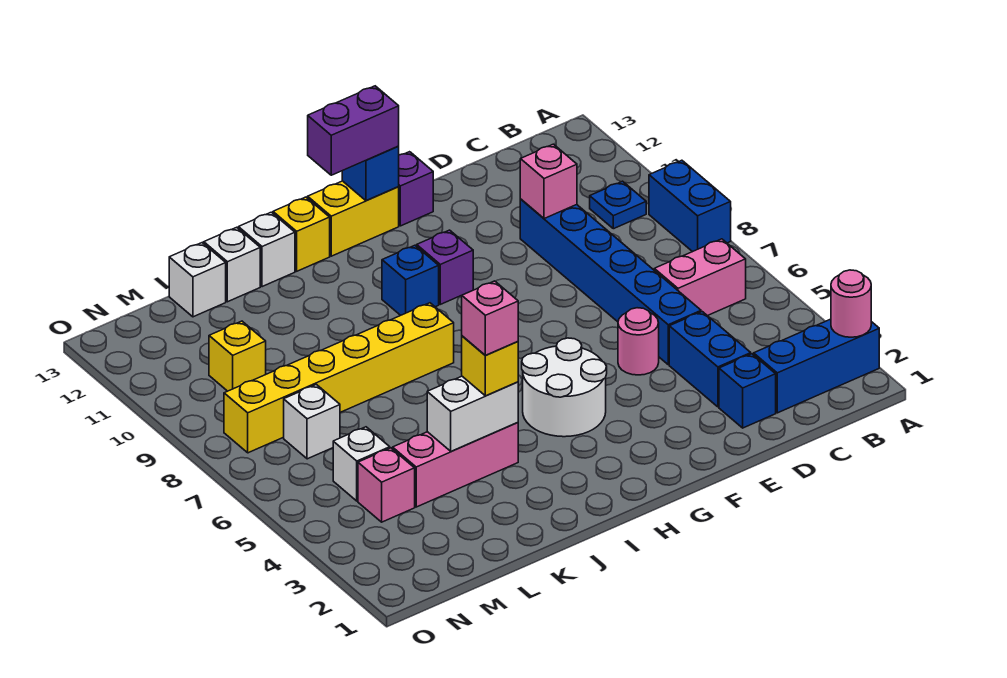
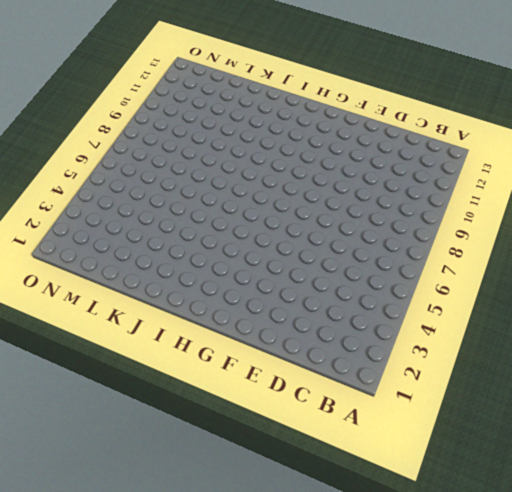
none -> blue brick A2:C2 level 1
none -> blue brick A8:A9 level 1
none -> pink brick B6:C6 level 1
none -> blue plate B10 level 1

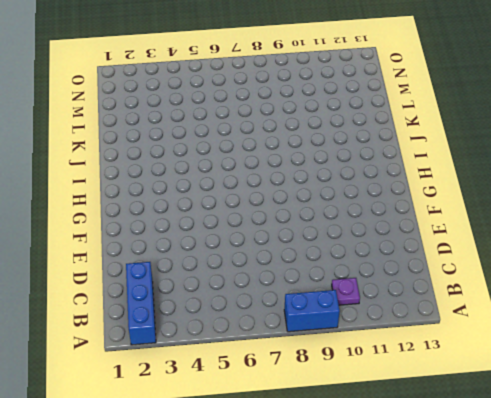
purple plate B10 level 1 -> blue plate B10 level 1
none -> pink brick B6:C6 level 1
none -> blue brick D2 level 1
none -> blue brick D3:D4 level 1
none -> blue brick D5:D10 level 1

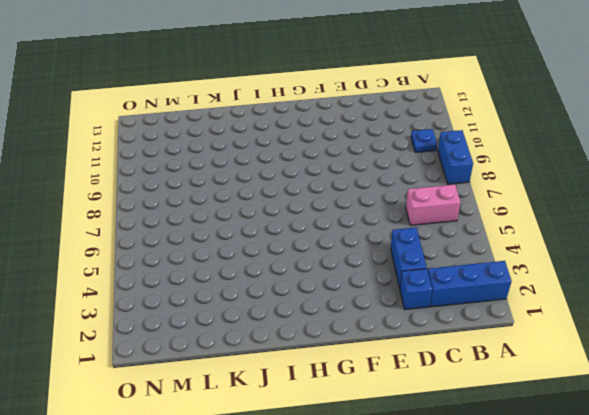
none -> blue brick D5:D10 level 1
none -> pink round brick E5 level 1
none -> purple brick F13 level 1
none -> white round brick G4:H5 level 1

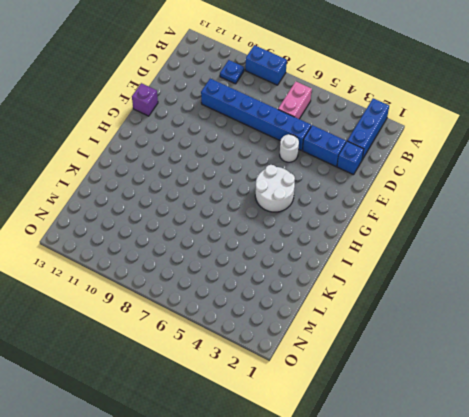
white round brick E5 level 1 -> pink round brick E5 level 1
none -> purple brick G10 level 1
none -> yellow brick G13:H13 level 1
none -> blue brick H10 level 1
none -> yellow brick I8:N8 level 1

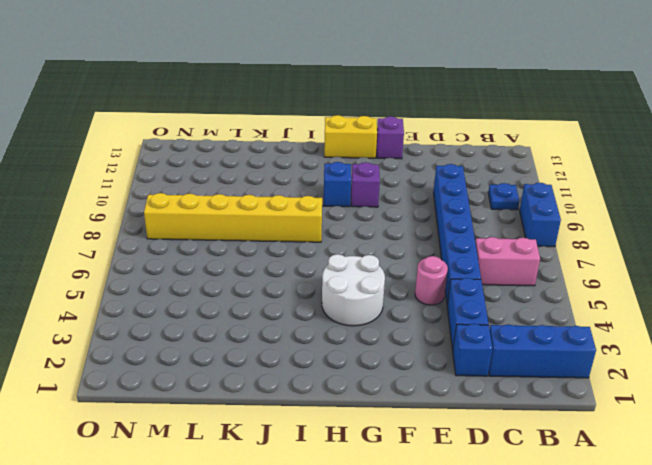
none -> yellow brick I13 level 1
none -> pink brick J4:L4 level 1
none -> white brick J13 level 1
none -> white brick K13 level 1

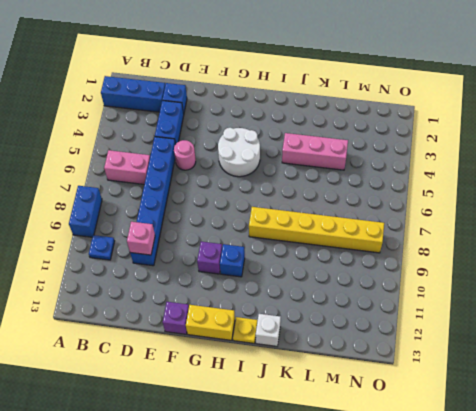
yellow plate I13 level 1 -> yellow brick I13 level 1
none -> white brick K13 level 1
none -> white brick L13 level 1
none -> pink brick M4 level 1
none -> white brick M5 level 1

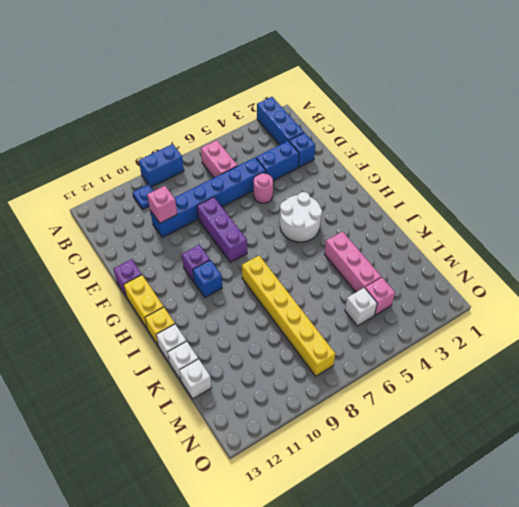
purple brick E8:G8 level 1 -> none
none -> white brick M7 level 1
none -> yellow brick M10 level 1
none -> pink round brick A2 level 2
none -> blue brick G13 level 2

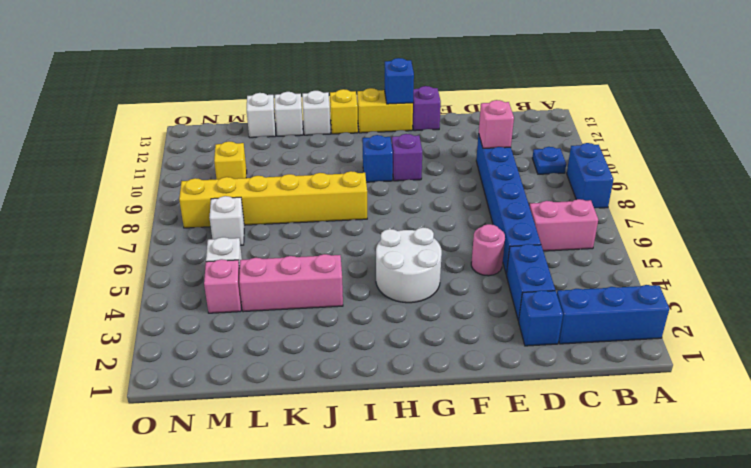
none -> pink round brick A2 level 2
none -> white brick J4:K4 level 2
none -> purple brick G13:H13 level 3
none -> yellow brick J4 level 3

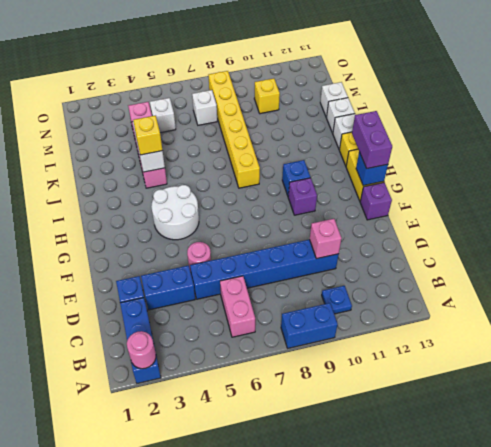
none -> pink brick J4 level 4

